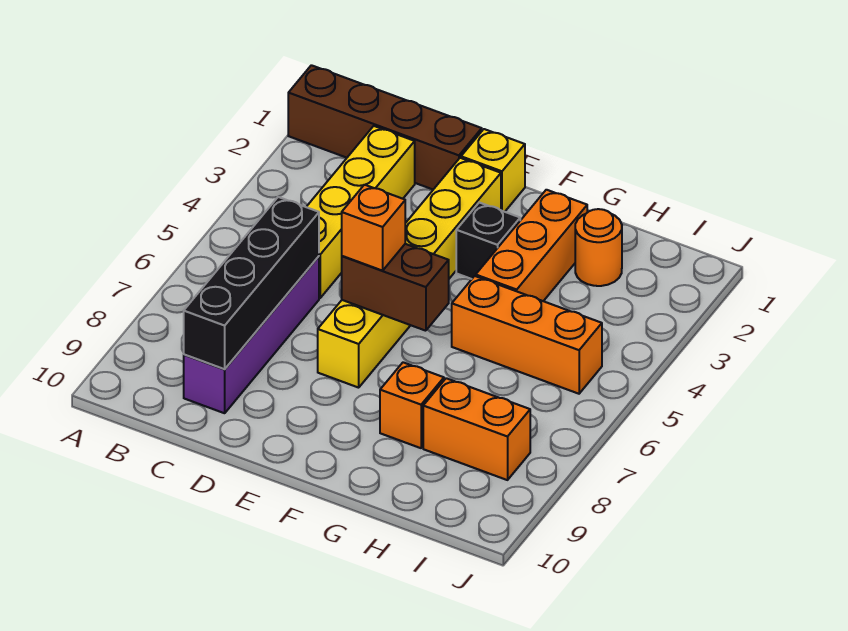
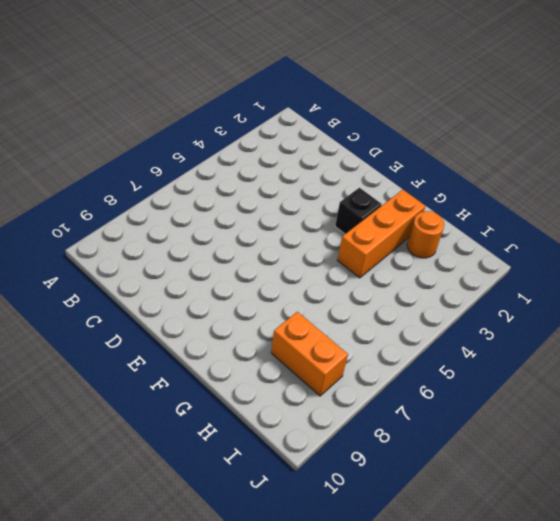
none -> brown brick A1:D1 level 1
none -> yellow brick C2:C5 level 1
none -> purple brick C6:C9 level 1

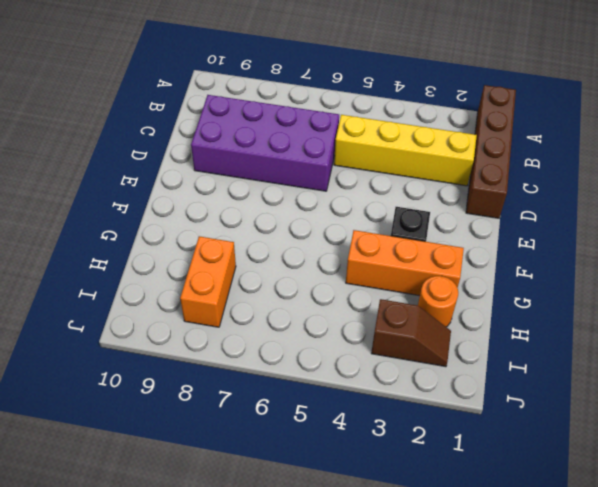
purple brick C6:D9 level 1 -> purple brick C6:C9 level 1
brown slope I2:I3 level 1 top 3 -> none
none -> yellow brick E1 level 1
none -> yellow brick E2:E7 level 1
none -> orange brick G5:I5 level 1

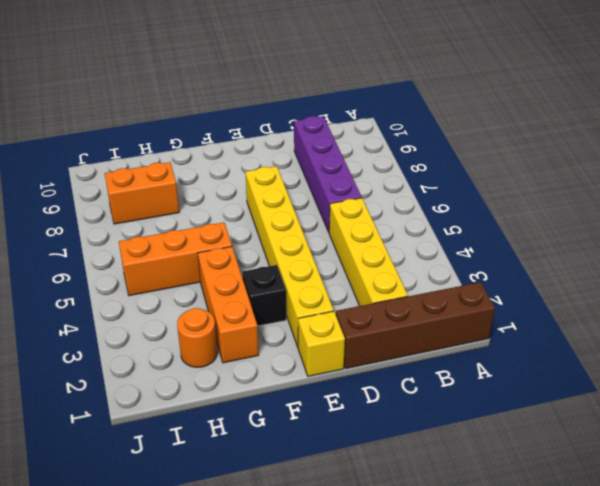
none -> orange brick G8 level 1
none -> black brick C6:C9 level 2
none -> brown brick E6:F6 level 2

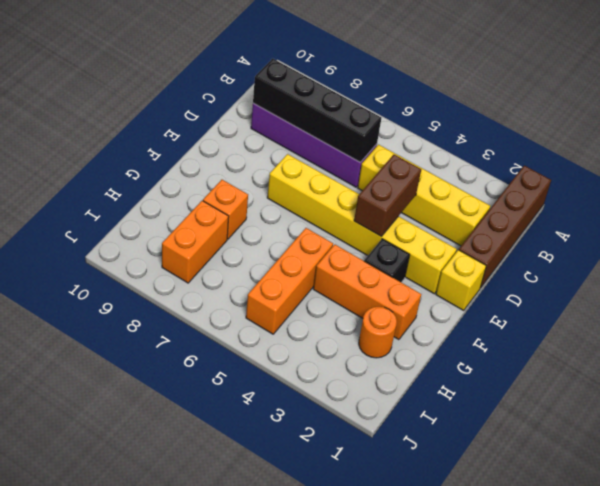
brown brick D4:E4 level 2 -> brown brick E6:F6 level 2
none -> orange brick E6 level 3

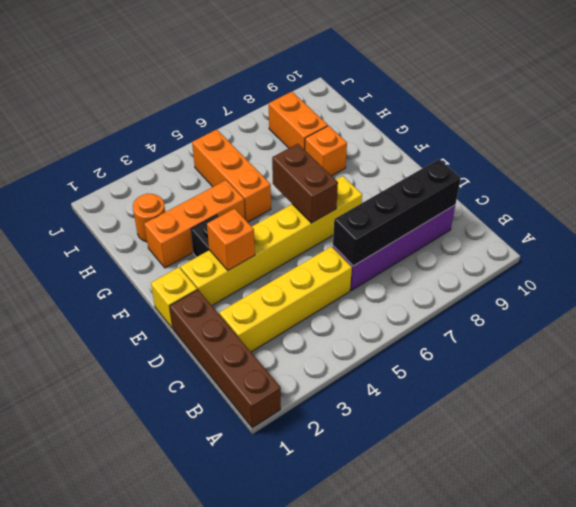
orange brick E3 level 2 -> orange brick E6 level 3

